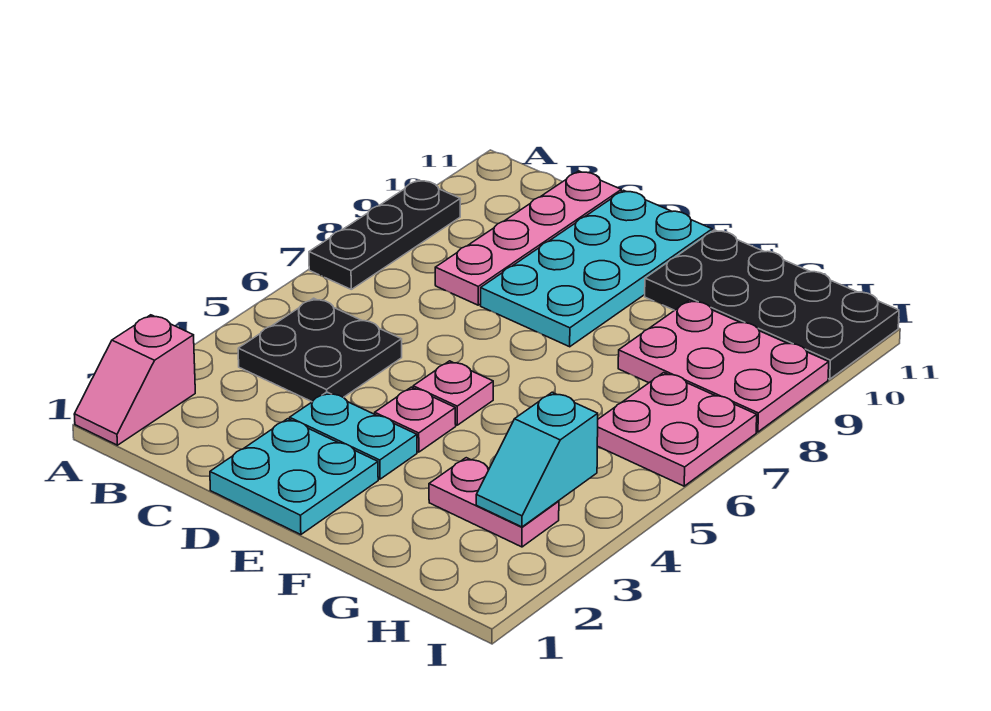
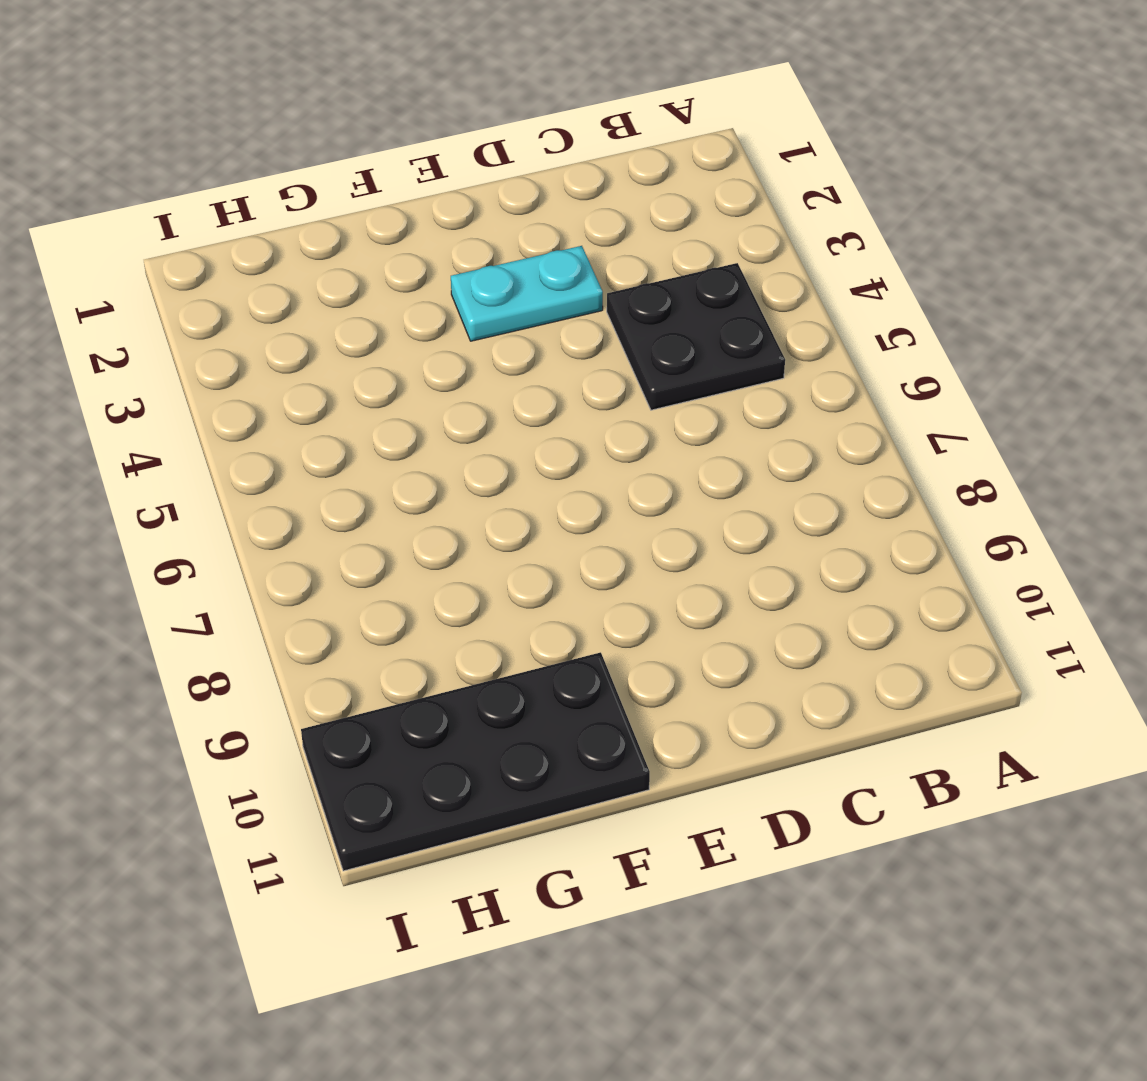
none -> pink slope A1:A2 level 1 top 2
none -> black plate A7:A9 level 1
none -> pink plate C8:C11 level 1

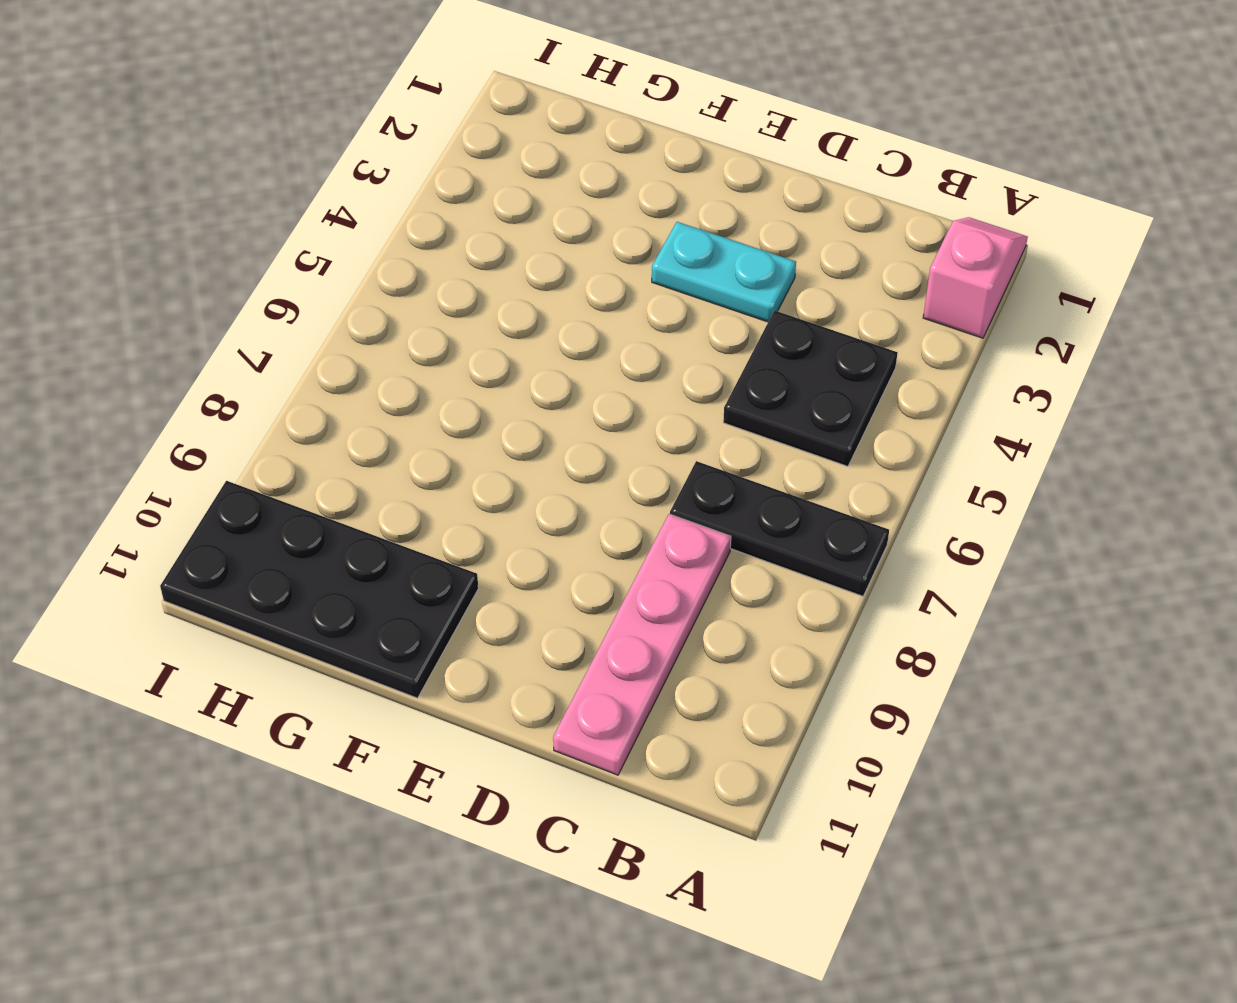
black plate A7:C7 level 1 -> black plate A7:A9 level 1
none -> cyan plate D1:E2 level 1
none -> cyan plate D8:E11 level 1
none -> pink plate E4 level 1

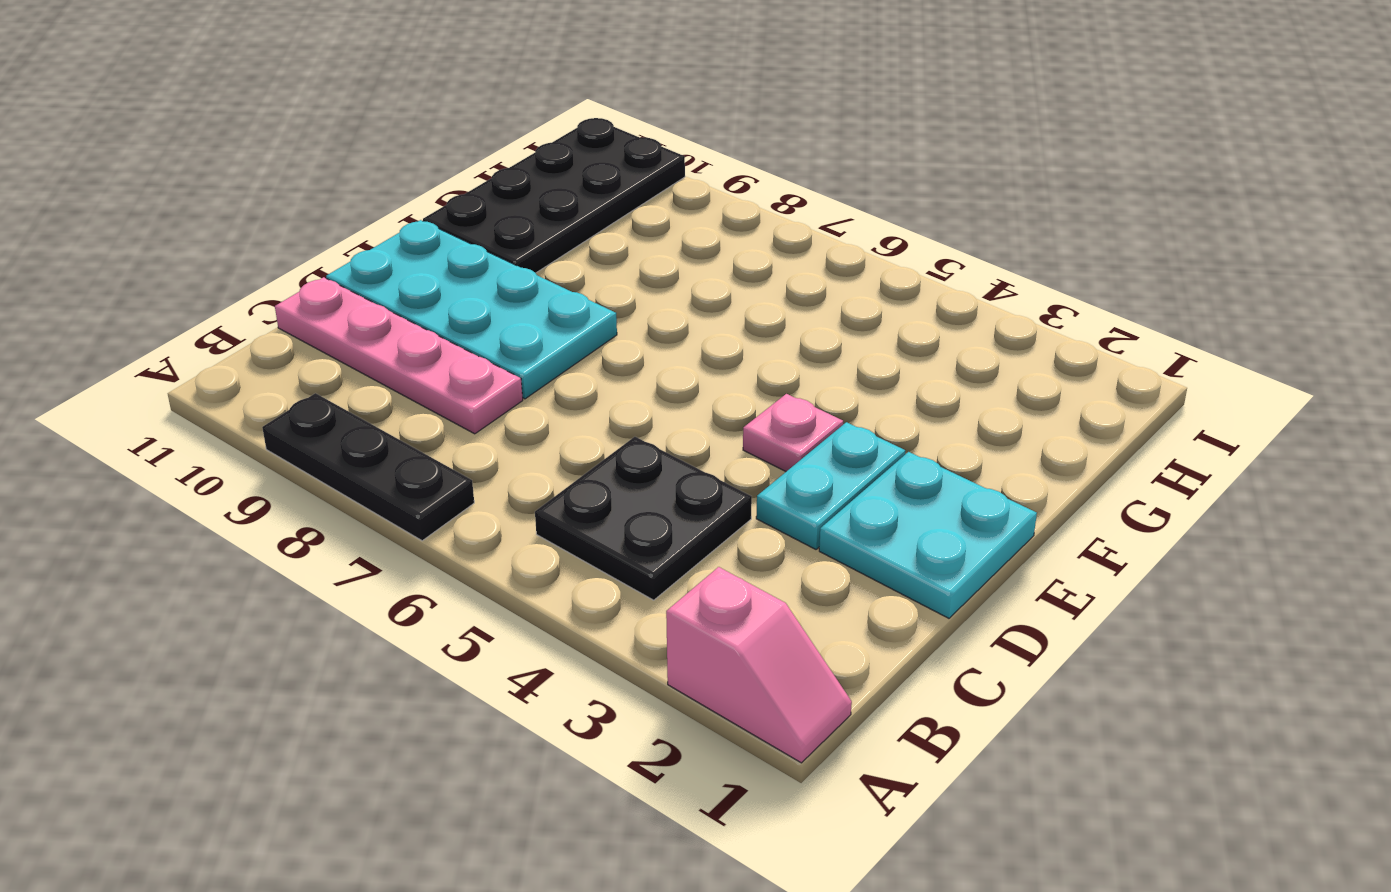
none -> pink plate E5 level 1
none -> pink plate G3:H3 level 1
none -> pink plate G8:I9 level 1

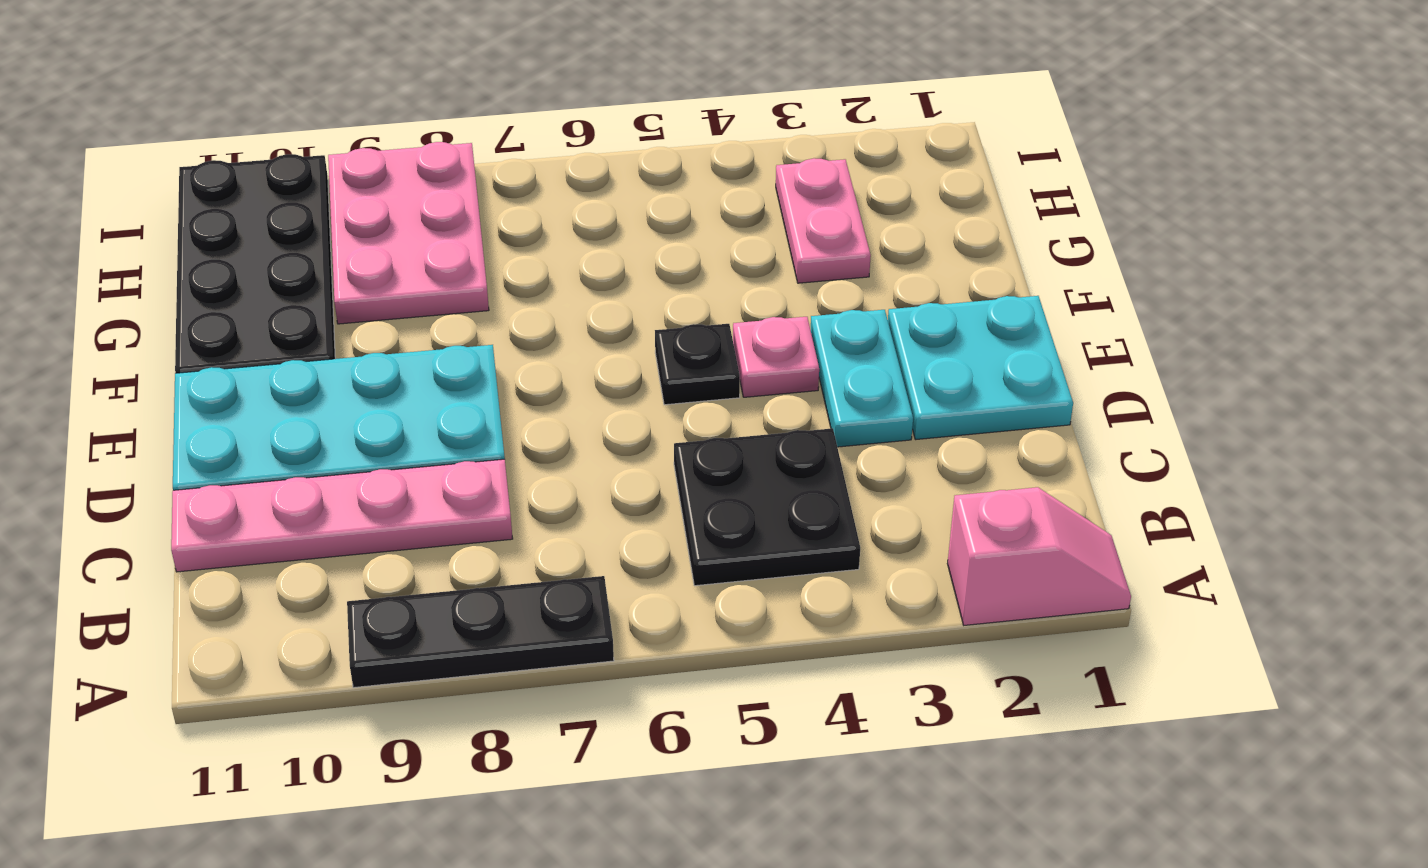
black plate E5 level 1 -> pink plate E5 level 1
none -> pink plate H6:I7 level 1
none -> cyan slope H3:H4 level 2 top 4

